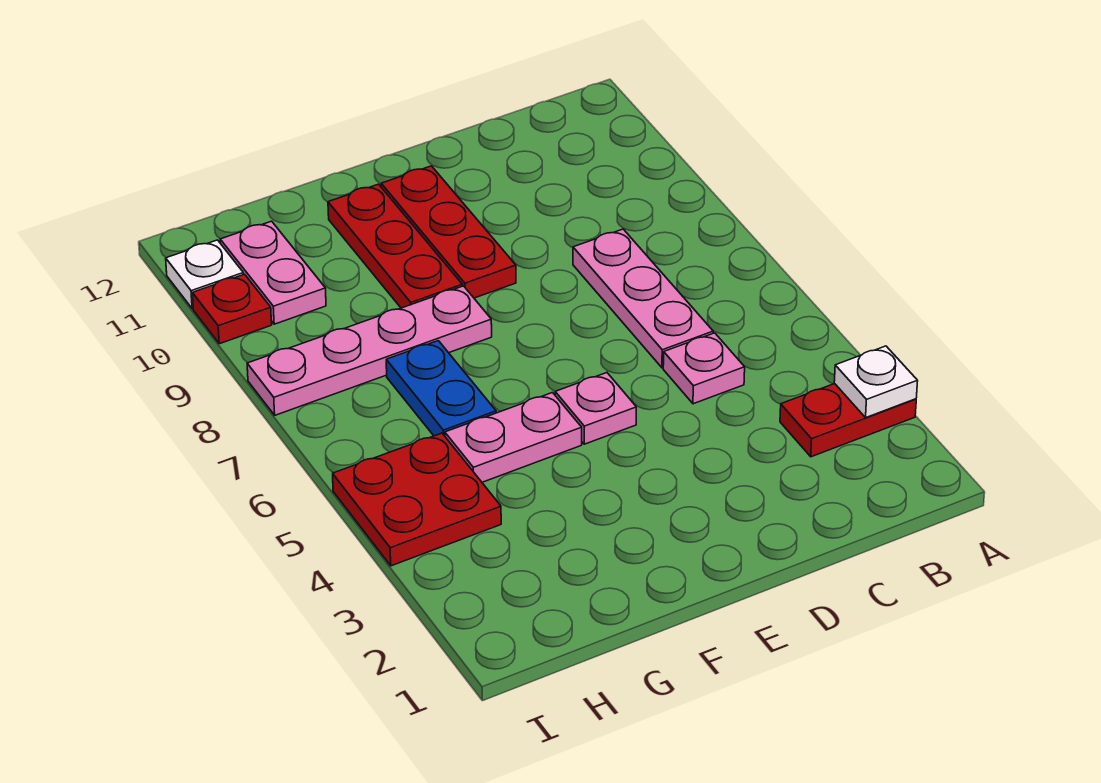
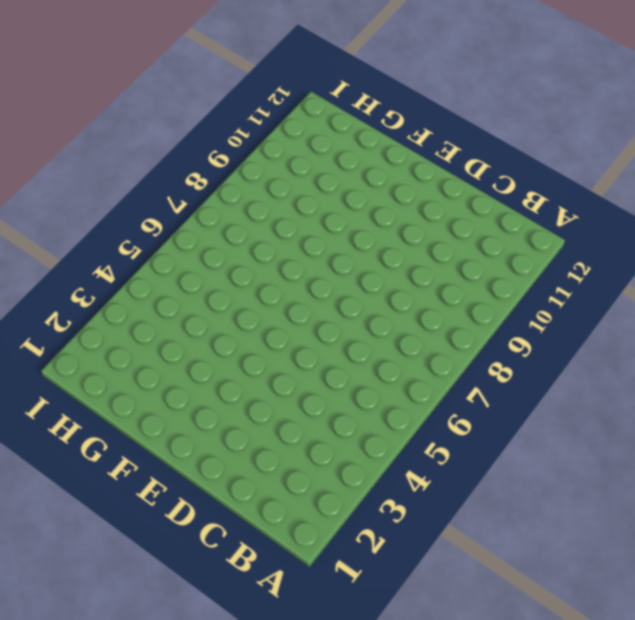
none -> red plate A3:B3 level 1
none -> pink plate C5 level 1
none -> pink plate C6:C8 level 1

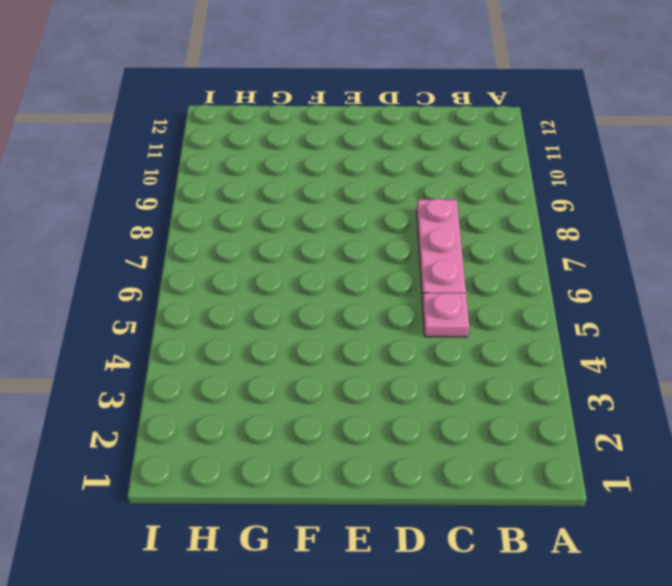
none -> red plate A3:B3 level 1
none -> pink plate E5 level 1
none -> red plate E9:E11 level 1

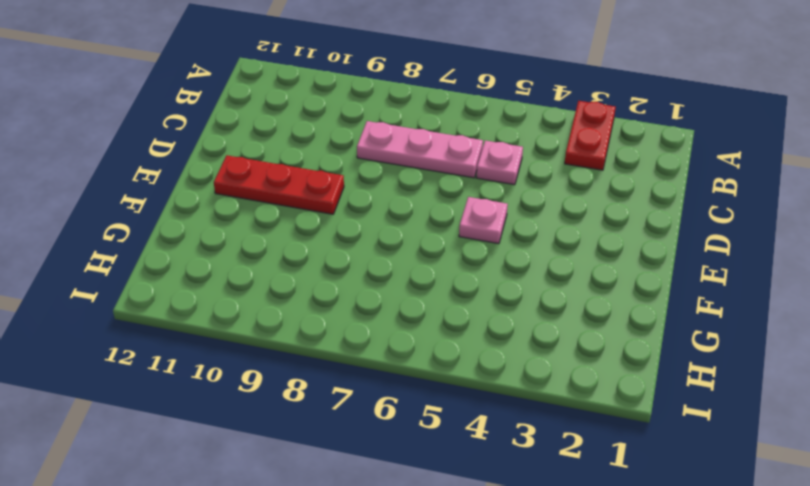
none -> pink plate F5:G5 level 1
none -> pink plate F8:I8 level 1
none -> red plate F9:F11 level 1

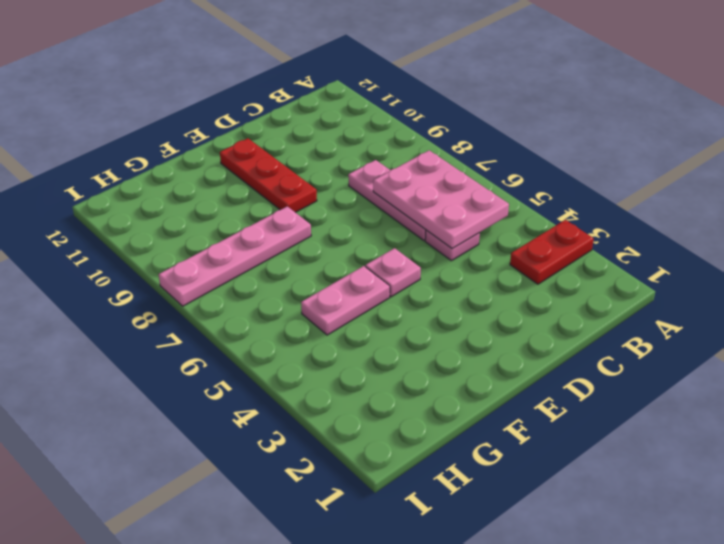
pink plate B5:C7 level 2 -> none
none -> red plate F9:F11 level 1
none -> blue plate G6:G7 level 1
none -> red plate H4:I5 level 1

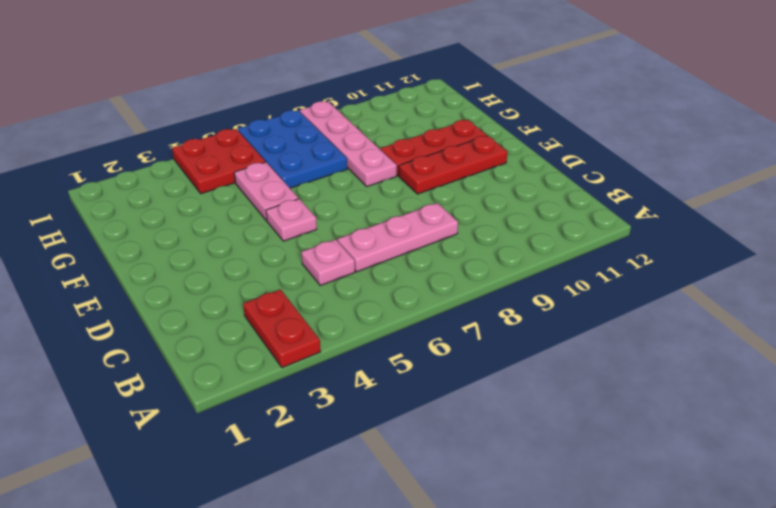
blue plate G6:I7 level 1 -> blue plate G6:G7 level 1
none -> pink plate H10:H11 level 1
none -> red plate I10 level 1
none -> white plate I11 level 1

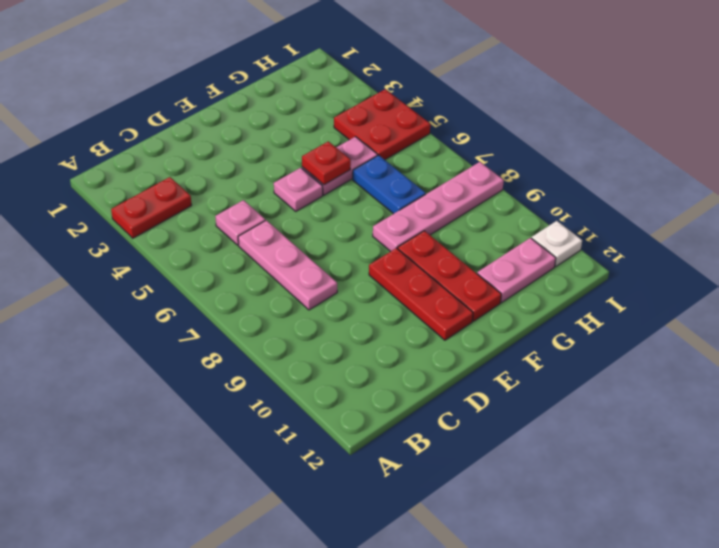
red plate F5 level 2 -> red plate I10 level 1
pink plate G11:H11 level 1 -> pink plate H10:H11 level 1
none -> white plate A3 level 2

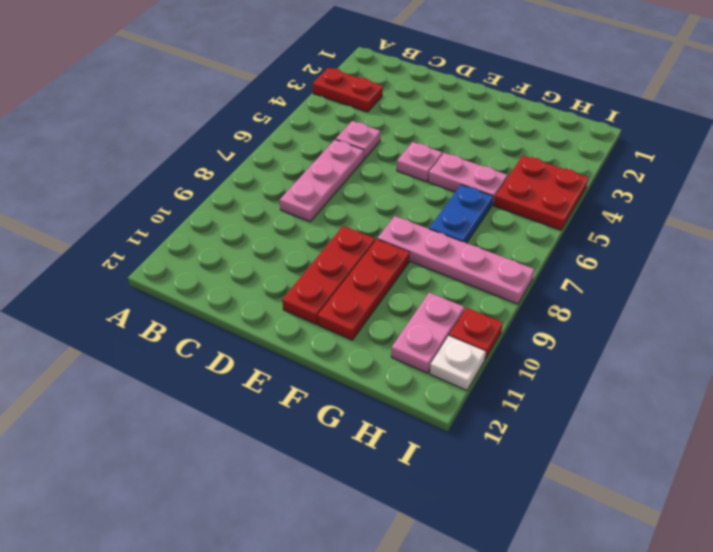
none -> white plate A3 level 2

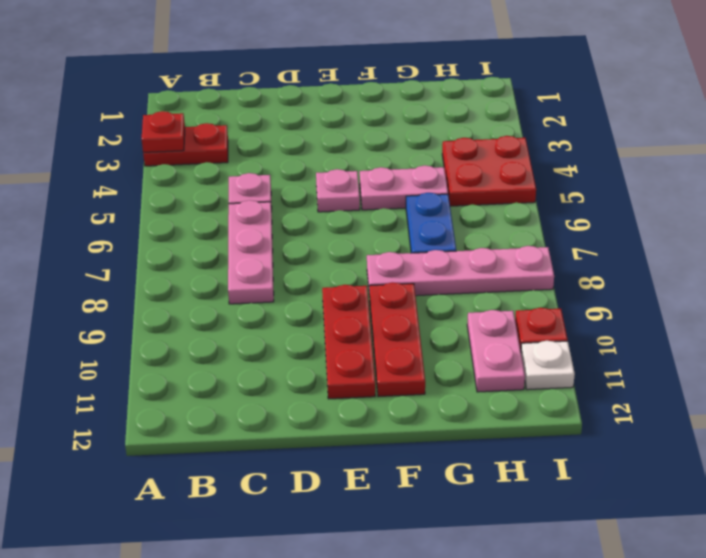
red plate A3 level 2 -> white plate A3 level 2

